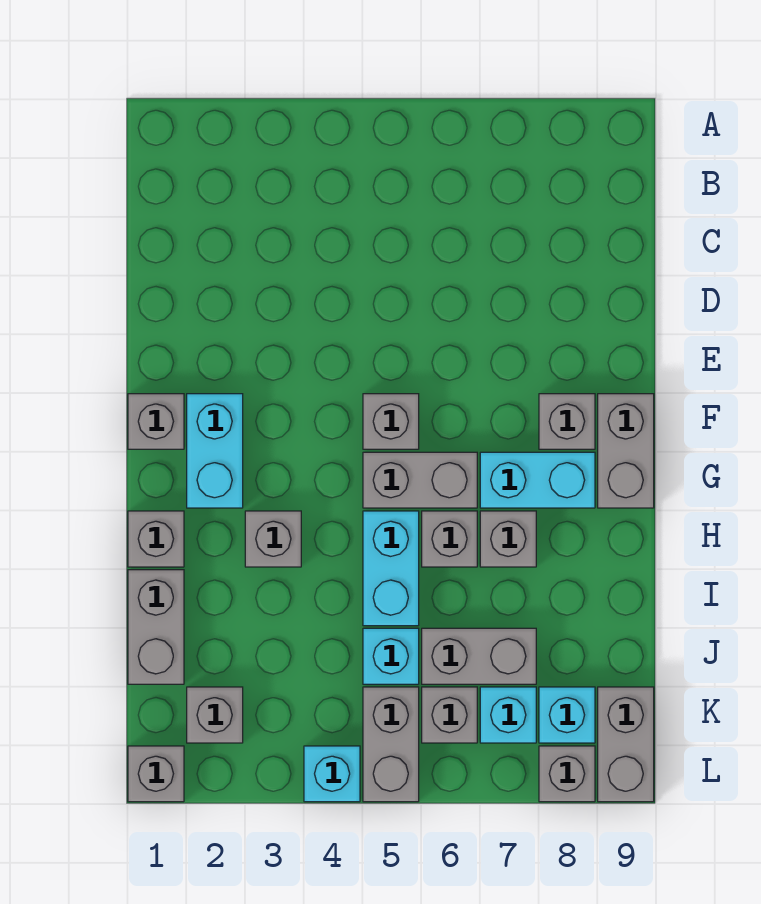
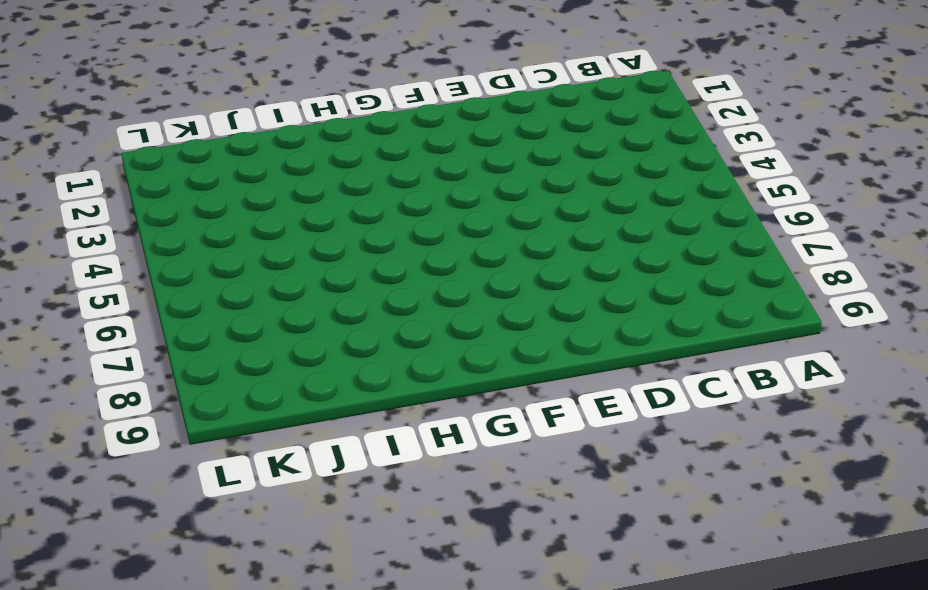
none -> grey brick F1 level 1
none -> cyan brick F2:G2 level 1
none -> grey brick F5 level 1

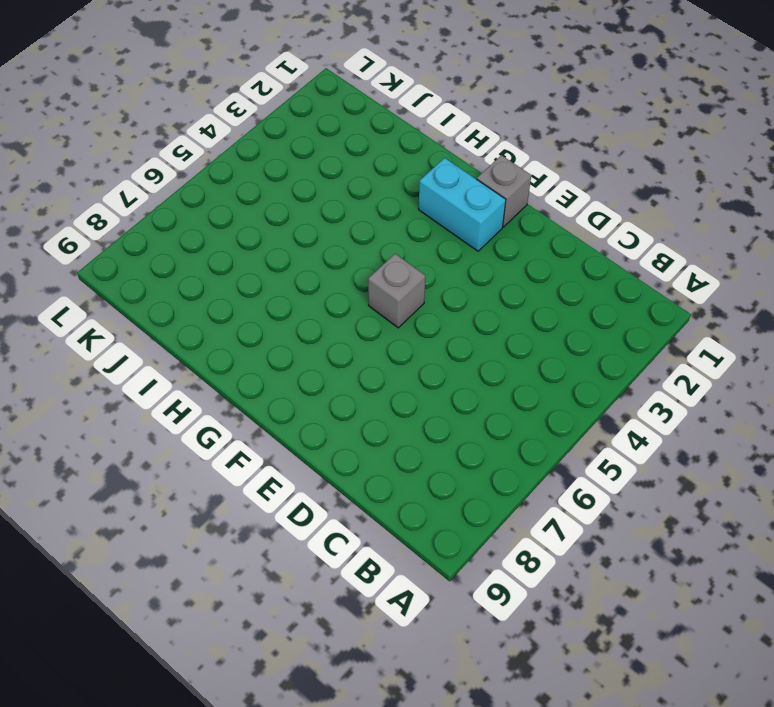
none -> grey brick F8 level 1
none -> grey brick F9:G9 level 1
none -> grey brick G5:G6 level 1

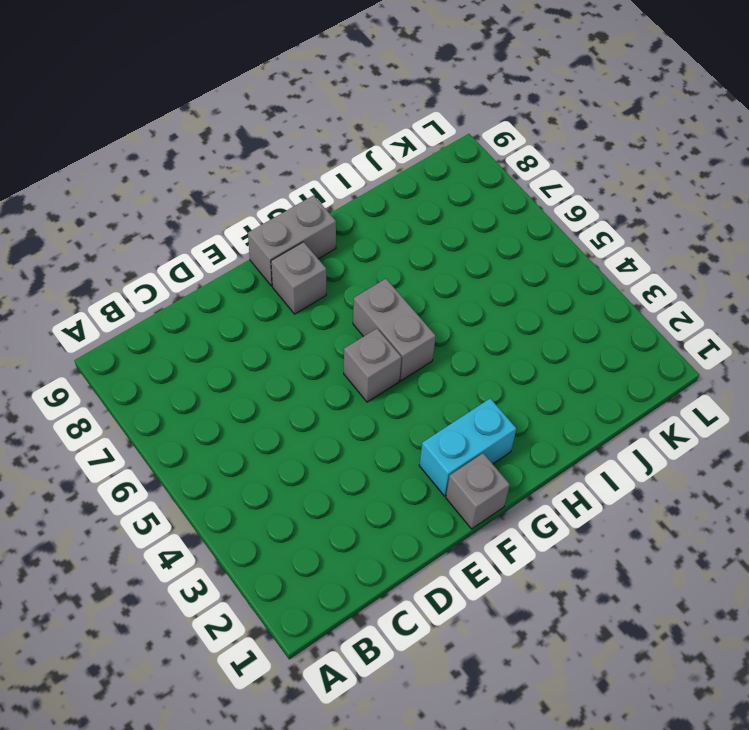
none -> cyan brick G7:G8 level 1
none -> grey brick H1 level 1
none -> grey brick H3 level 1

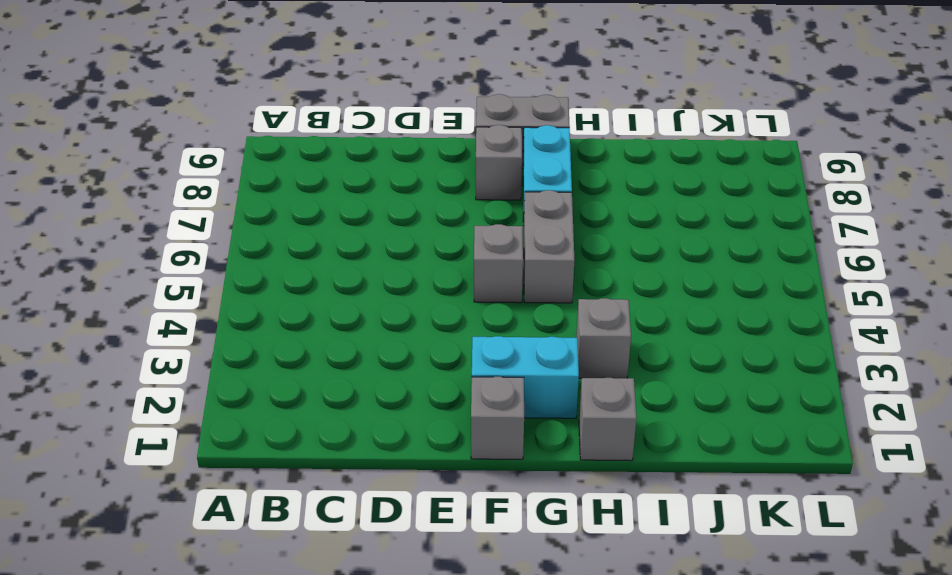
none -> cyan brick H5:I5 level 1
none -> grey brick H6 level 1
none -> grey brick H7 level 1

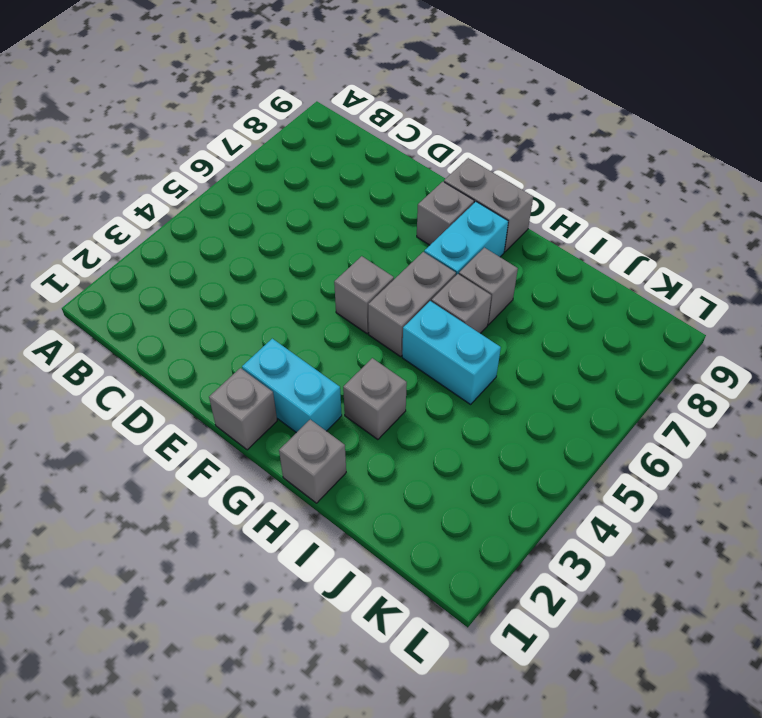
none -> grey brick I1:J1 level 1
none -> cyan brick J5 level 1
none -> grey brick J6:J7 level 1

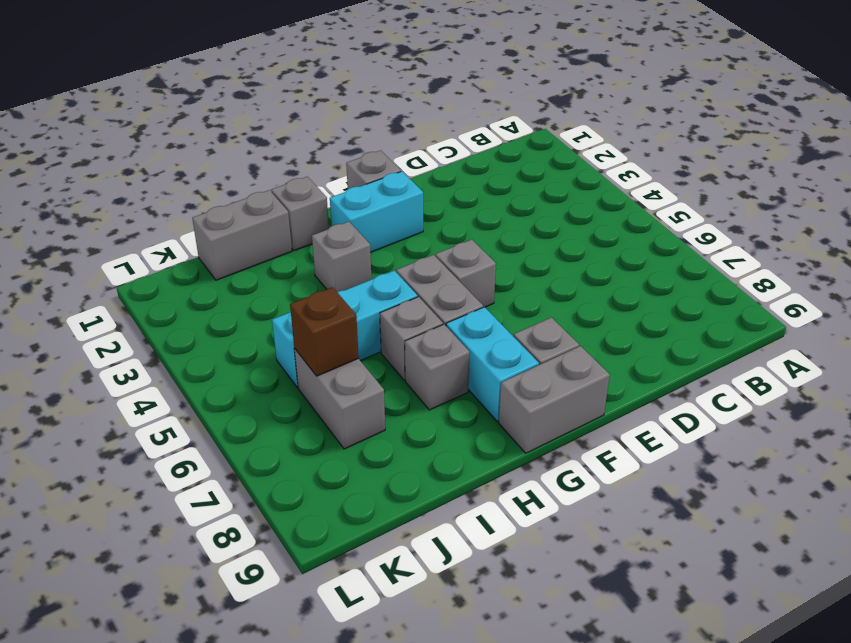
brown brick J6 level 2 -> none
none -> grey brick K2 level 1
none -> grey brick K5:L5 level 1
none -> grey brick K6 level 1

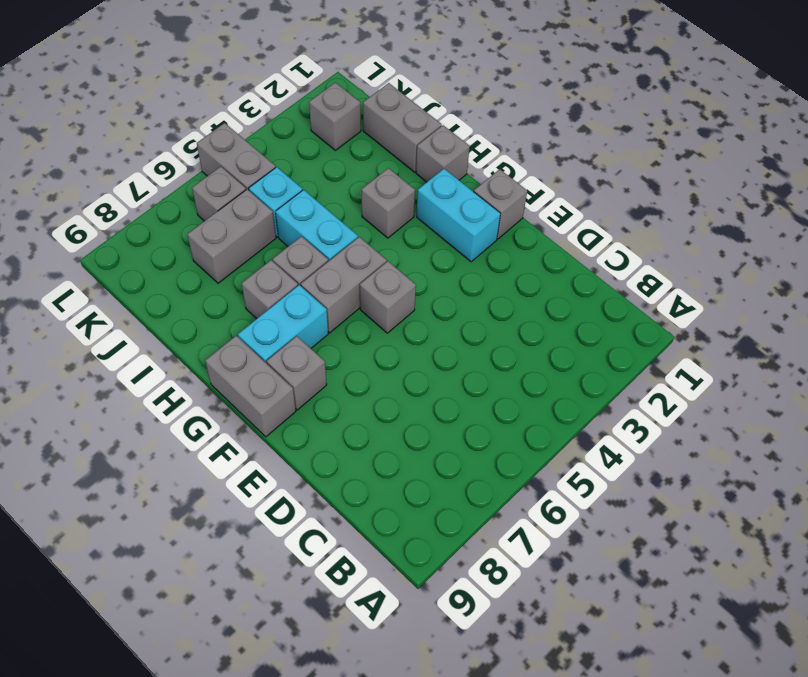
none -> cyan brick K7 level 1
none -> cyan brick K8 level 1
none -> grey brick K9:L9 level 1

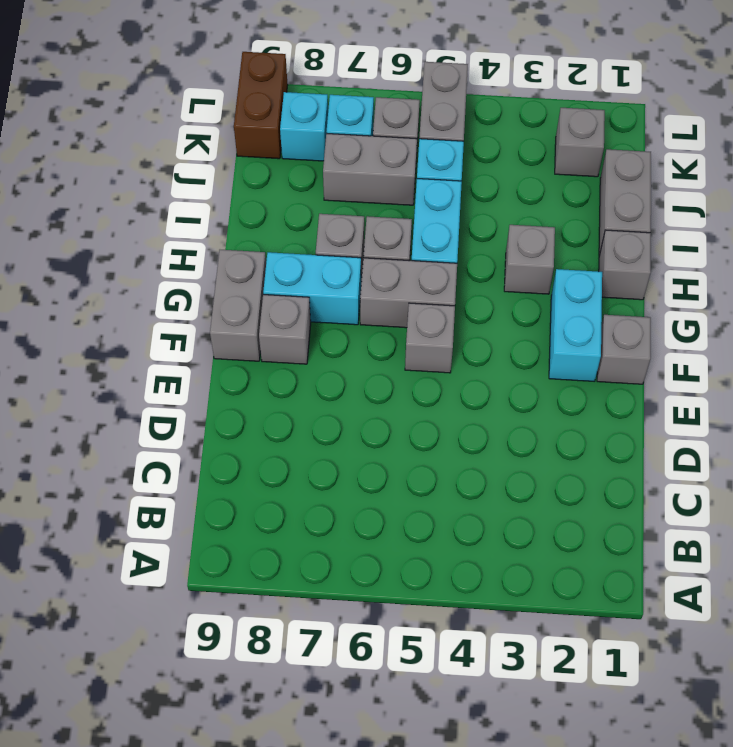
brown brick K9:L9 level 1 -> grey brick K9:L9 level 1
none -> grey brick L1 level 1
none -> cyan brick L4 level 1
none -> grey brick L8 level 1

